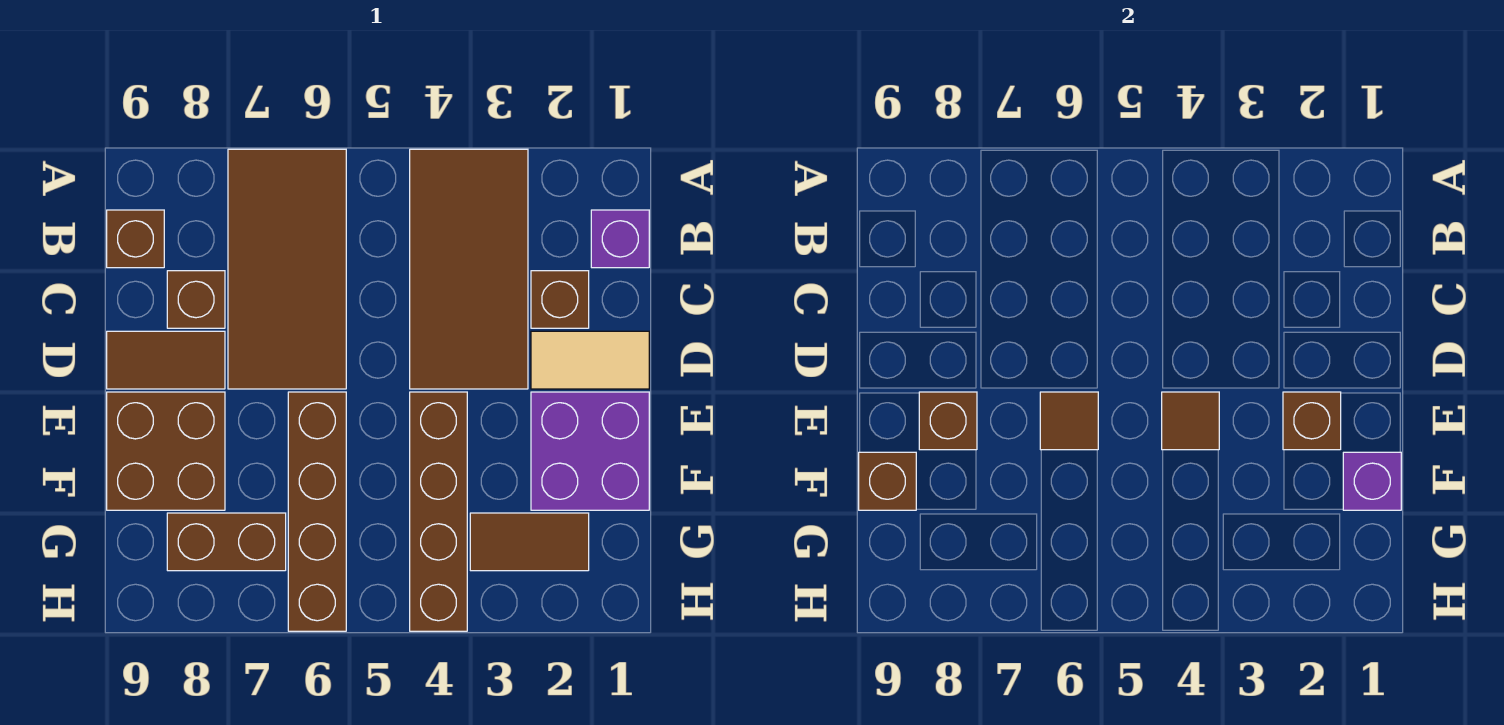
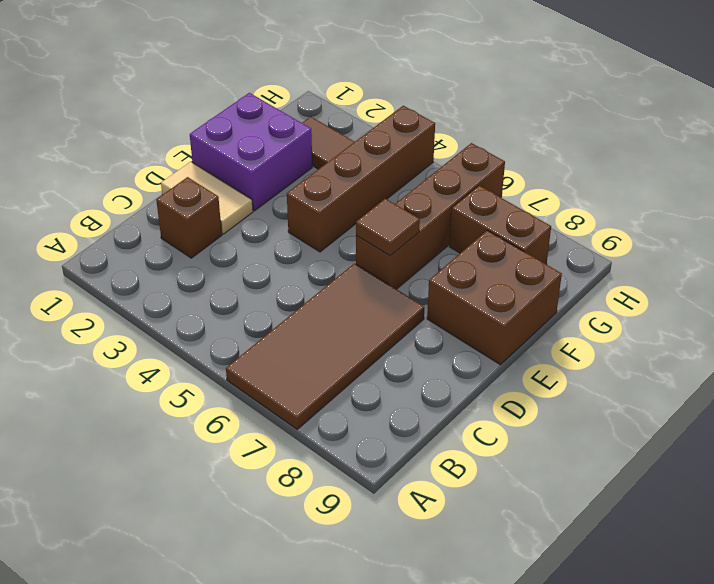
none -> brown tile A3:D4 level 1
none -> purple brick B1 level 1
none -> brown brick B9 level 1

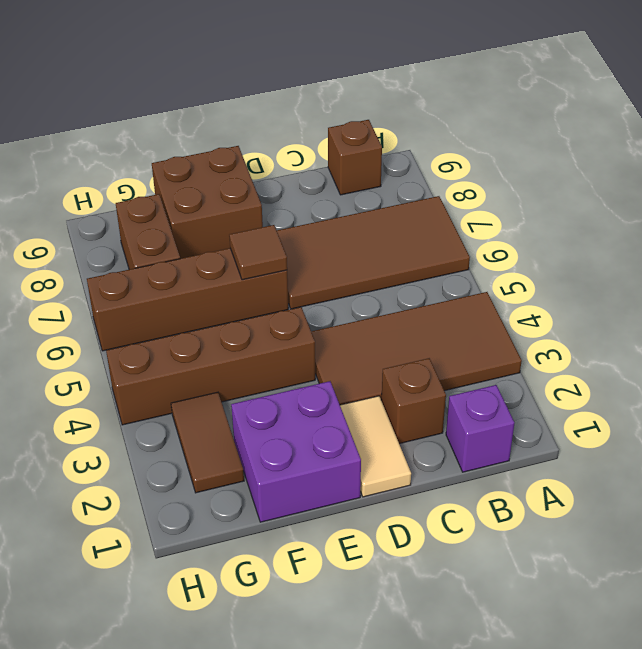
none -> brown brick C8 level 1
none -> brown tile D8:D9 level 1
none -> brown brick E2 level 2

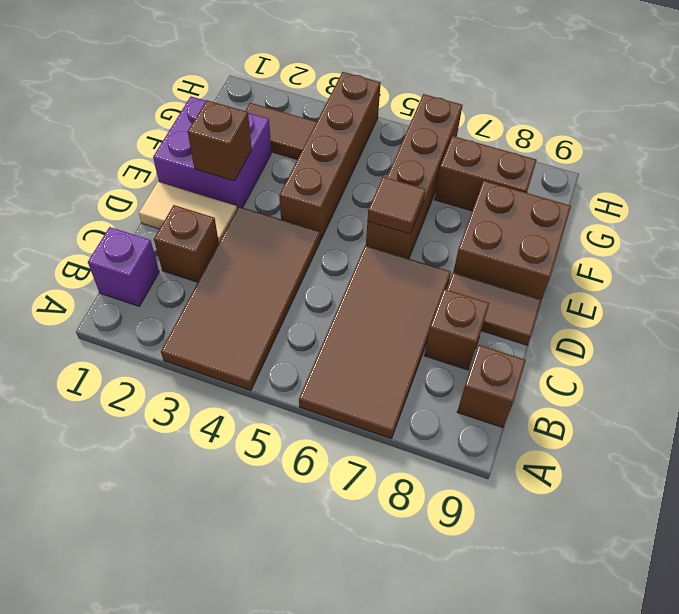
none -> brown tile E4 level 2
none -> brown brick E8 level 2
none -> purple brick F1 level 2

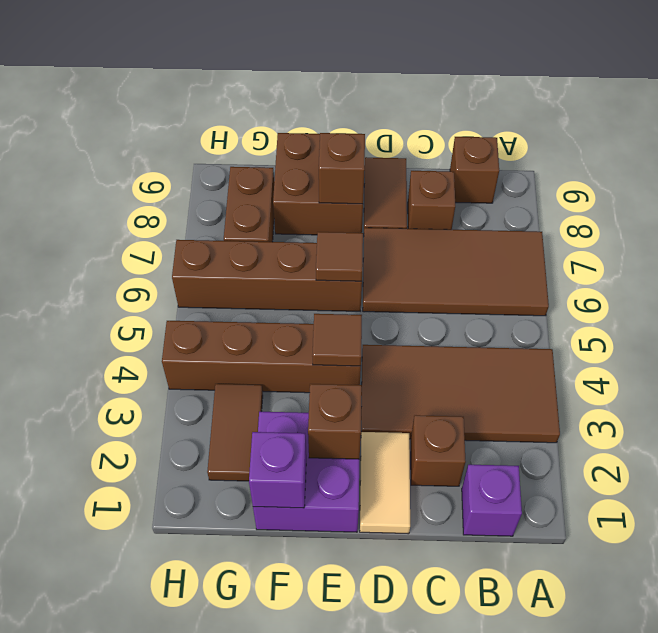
none -> brown brick F9 level 2

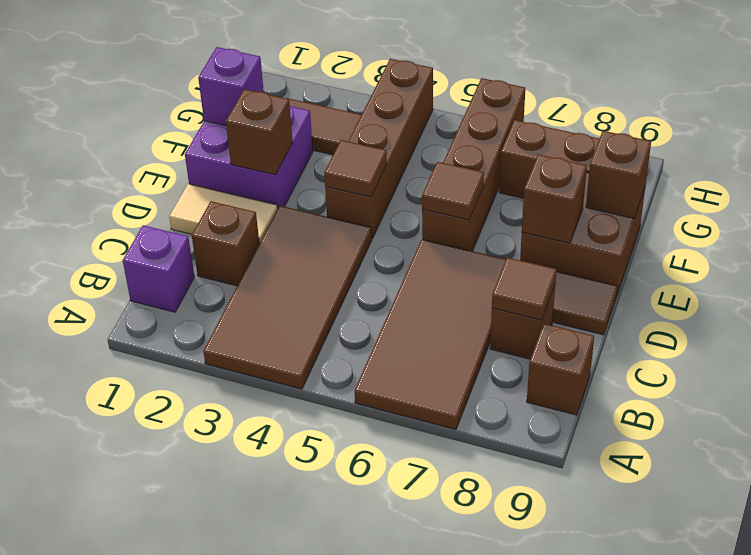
brown tile C8 level 2 -> none

